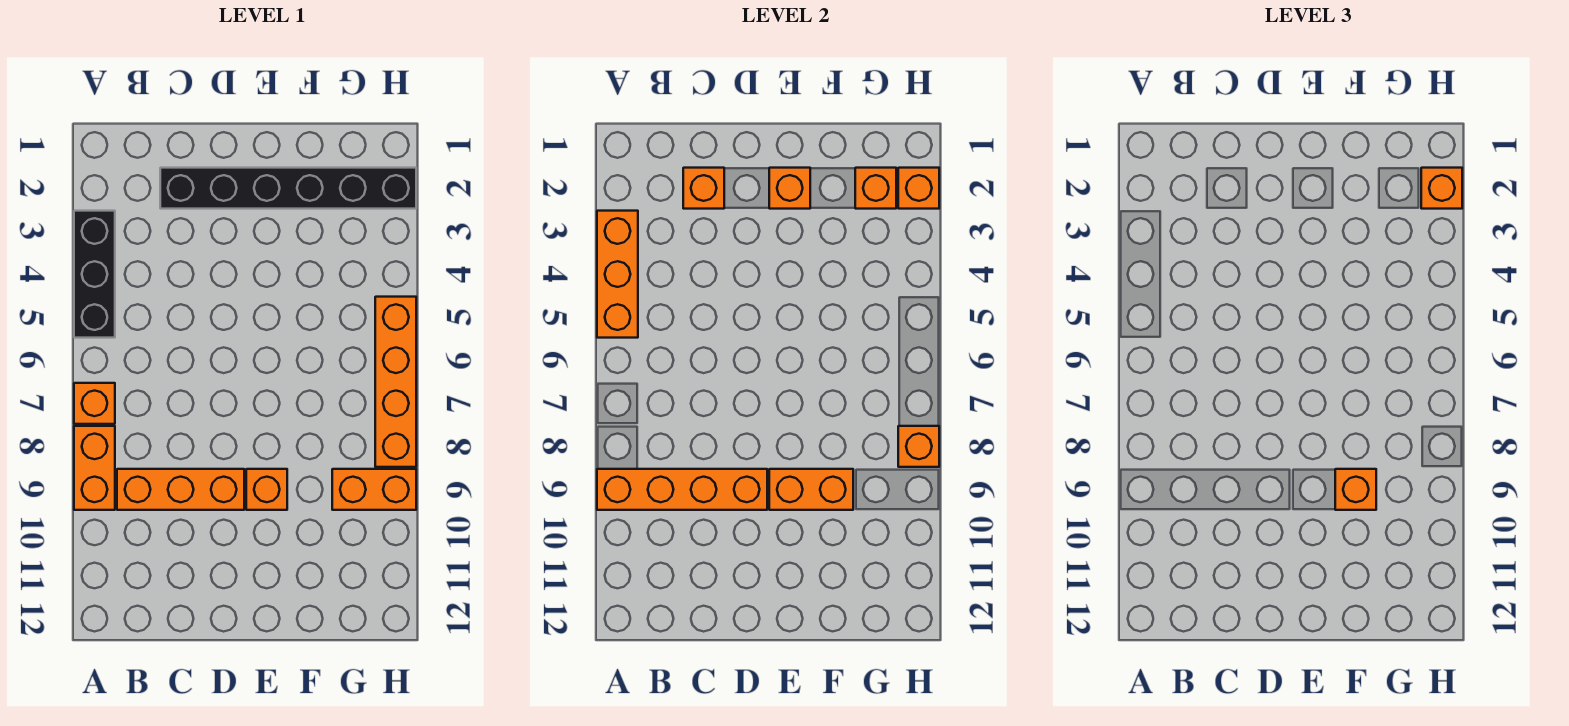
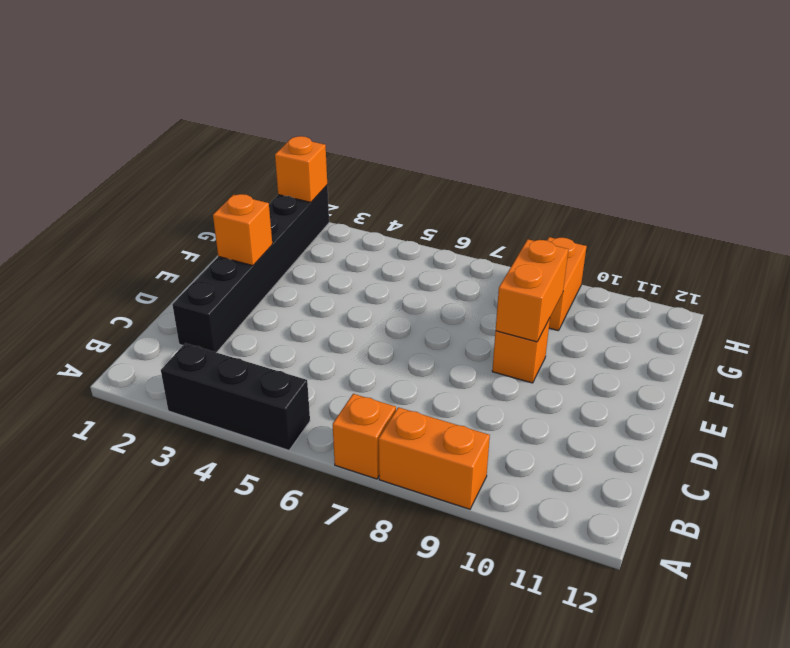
none -> orange brick B9:D9 level 1
none -> orange brick H5:H8 level 1
none -> orange brick A3:A5 level 2

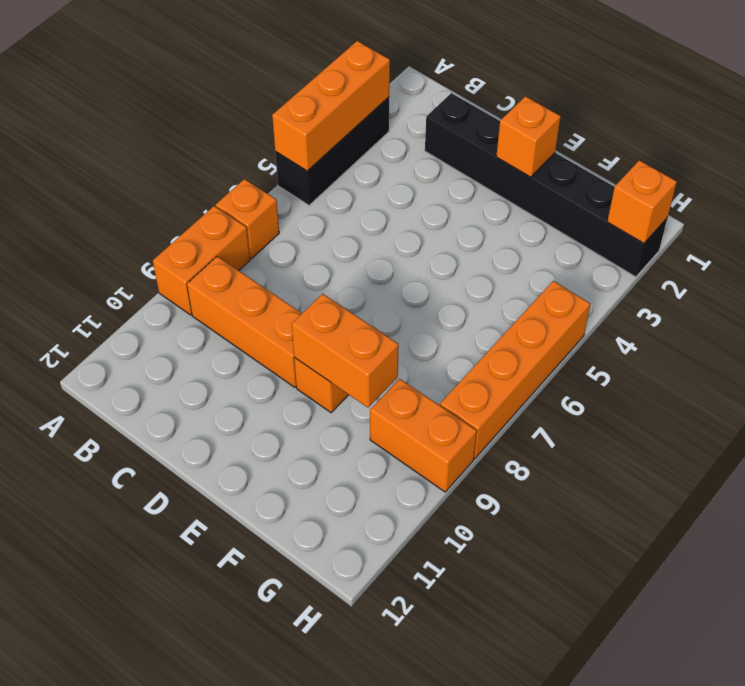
none -> orange brick A9:D9 level 2
none -> orange brick C2 level 2
none -> orange brick G2 level 2

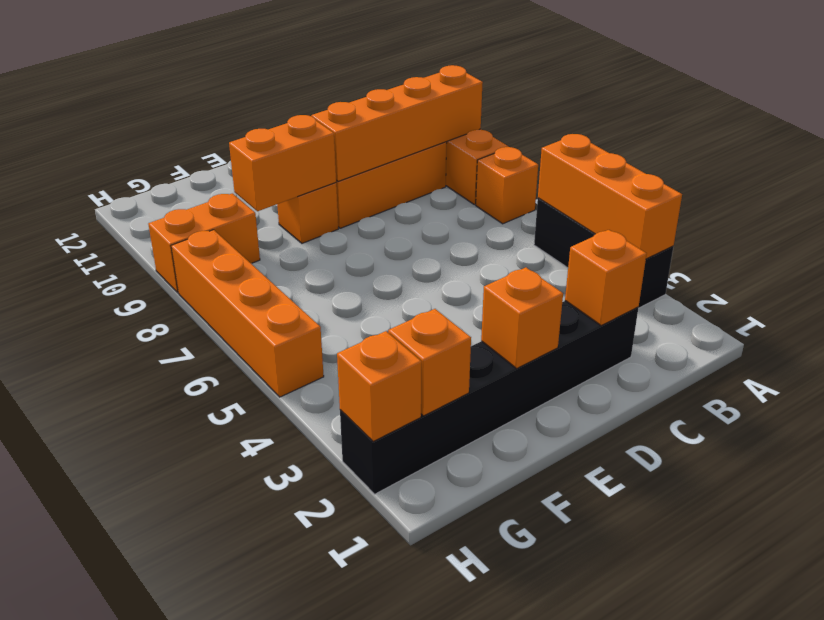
none -> orange brick H8 level 2
none -> orange brick F9 level 3
none -> orange brick H2 level 3

